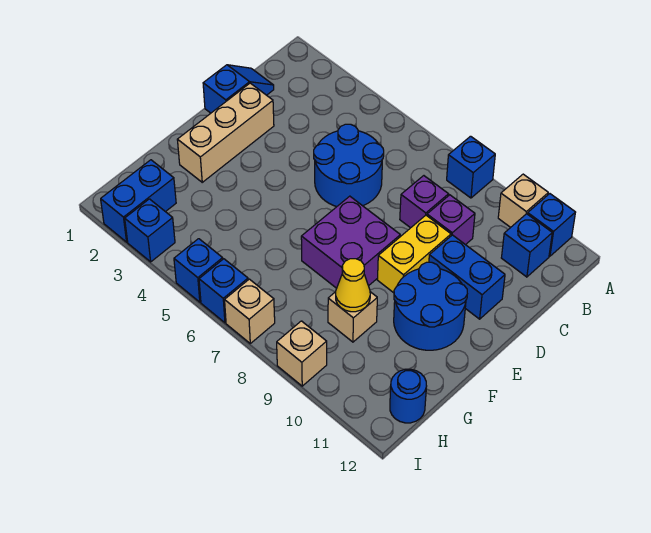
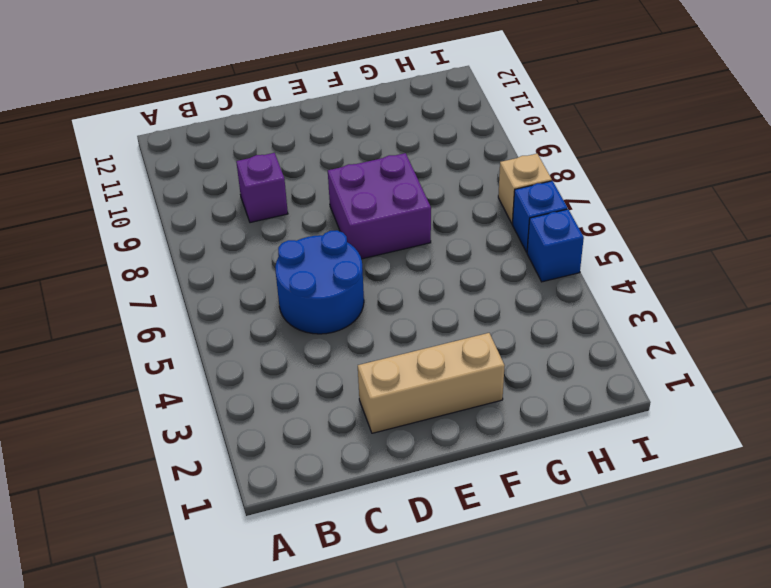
none -> blue brick A8 level 1
none -> tan brick A10 level 1
none -> blue brick A11 level 1

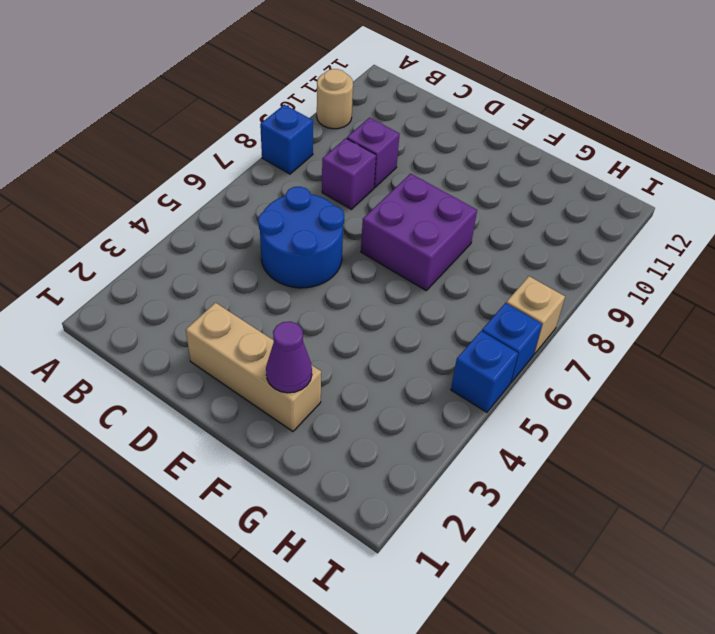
tan round brick A10 level 1 -> tan brick A10 level 1
purple cone F2 level 2 -> none
none -> blue brick A11 level 1
none -> blue brick B11 level 1
none -> blue slope C1:D1 level 1 top D

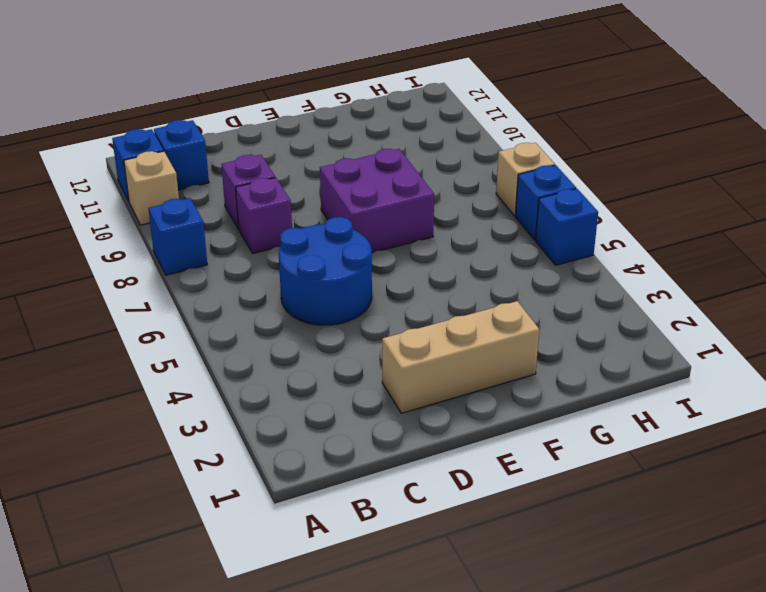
none -> blue slope C1:D1 level 1 top D
none -> yellow brick D9:E9 level 1
none -> blue brick D10:D11 level 1

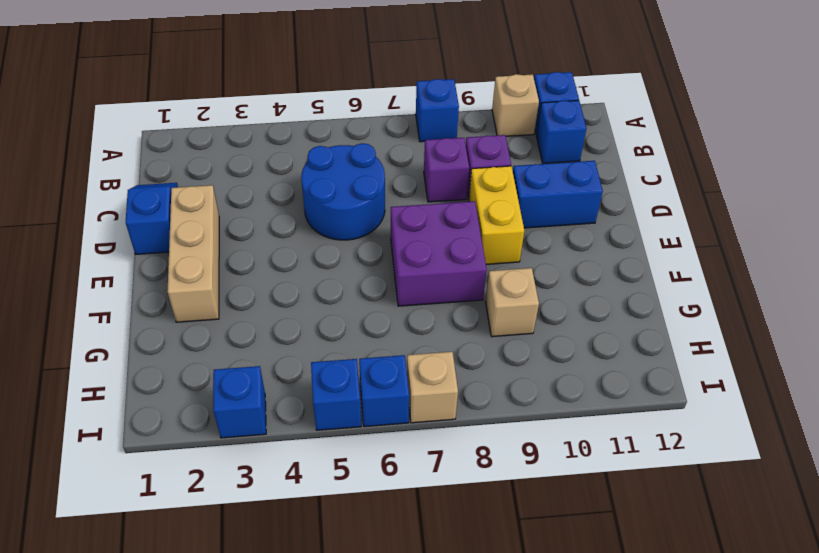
none -> blue round brick E10:F11 level 1
none -> blue brick H2:I2 level 1
none -> blue round brick H12 level 1

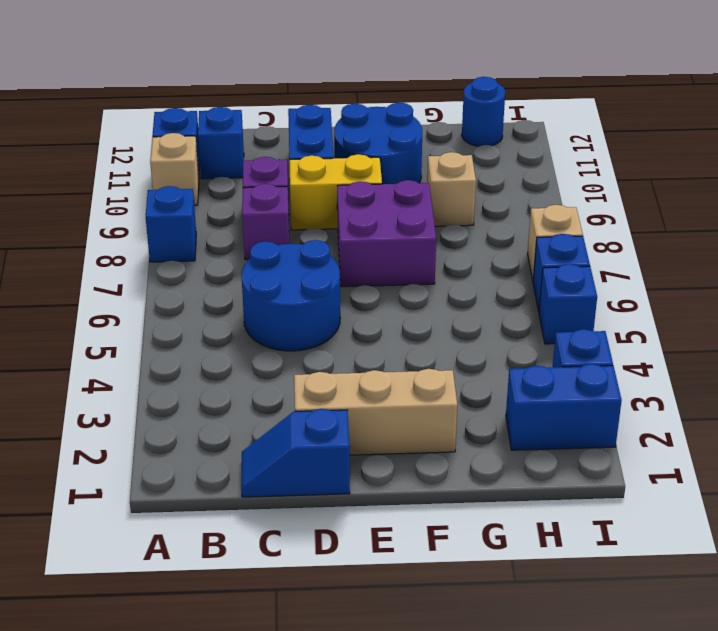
none -> tan brick I9 level 1
none -> yellow cone G9 level 2

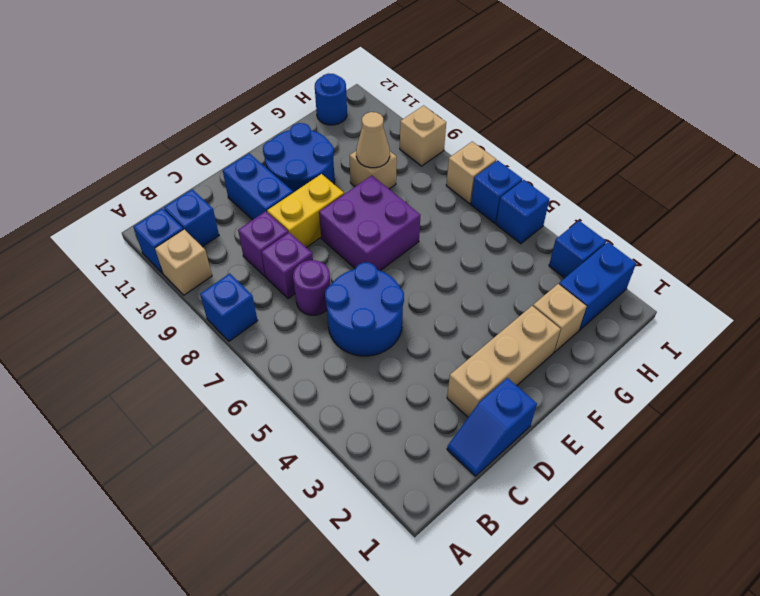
purple round brick C7 level 1 -> none
tan brick G2 level 1 -> none
tan cone G9 level 2 -> yellow cone G9 level 2

